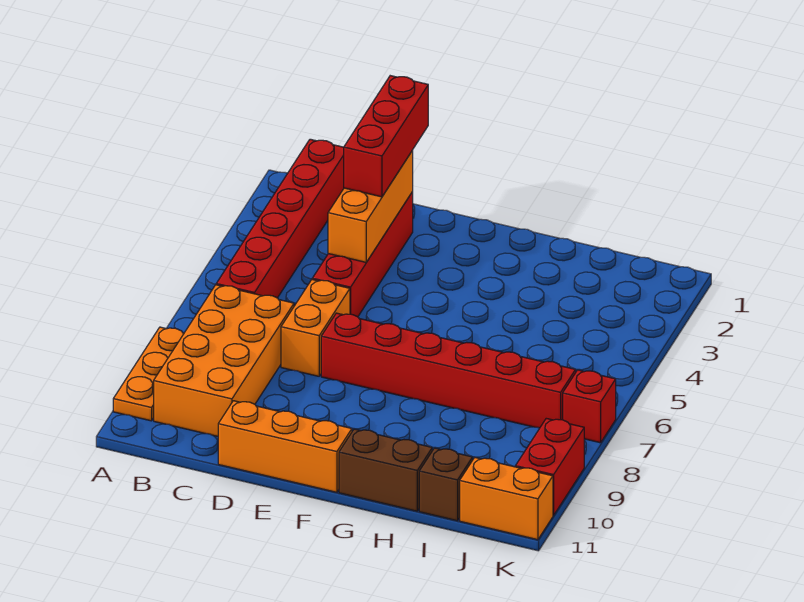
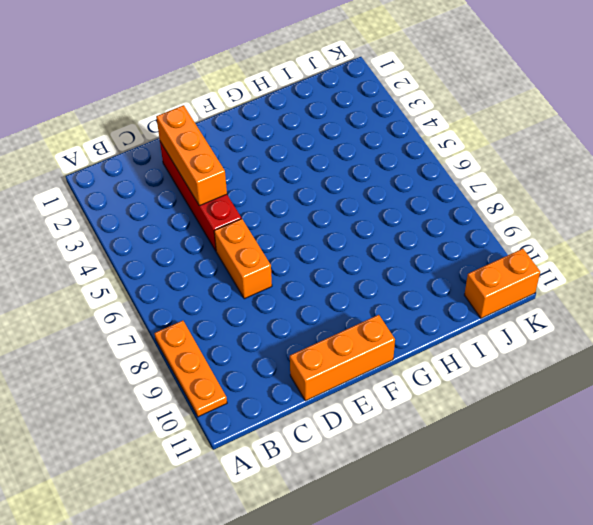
none -> red brick B1:B6 level 1
none -> orange brick B7:C10 level 1
none -> red brick E7:J7 level 1

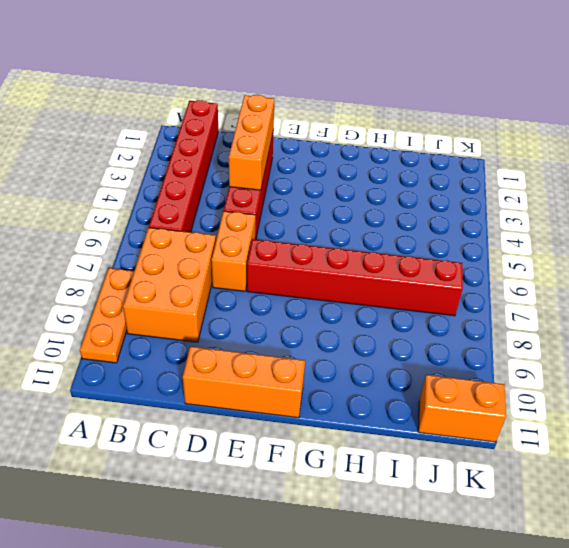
orange brick B7:C9 level 1 -> orange brick B7:C10 level 1
none -> brown brick G11:H11 level 1
none -> brown brick I11 level 1
none -> red brick K7 level 1

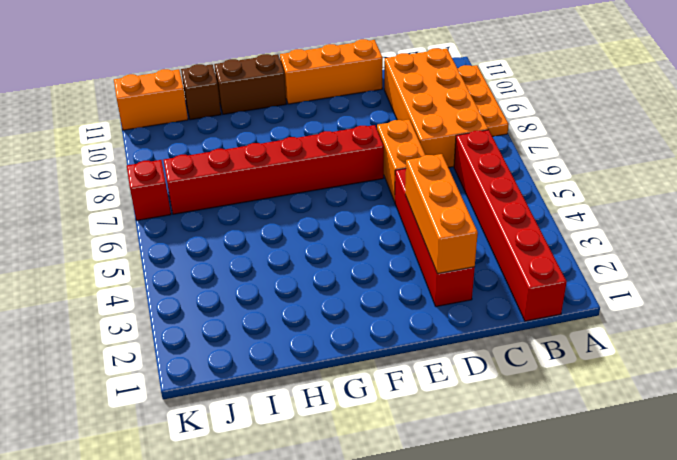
none -> red brick K9:K10 level 1
none -> red brick D1:D3 level 3

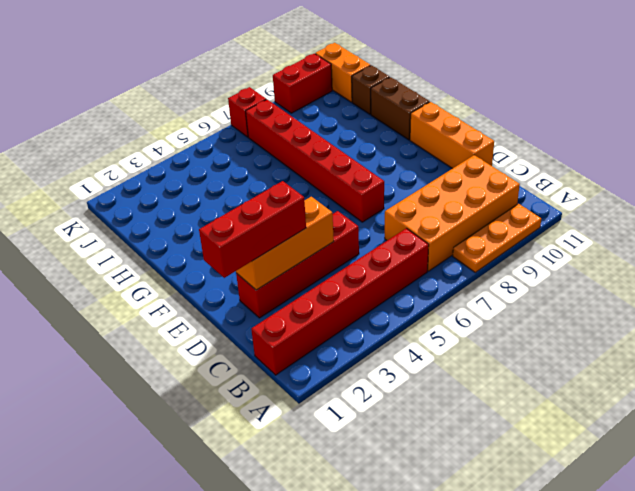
none -> orange brick D6:D7 level 1

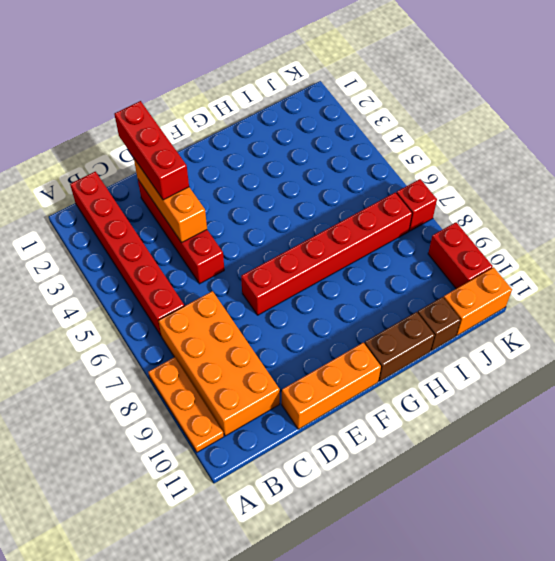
none -> orange brick D6:D7 level 1

